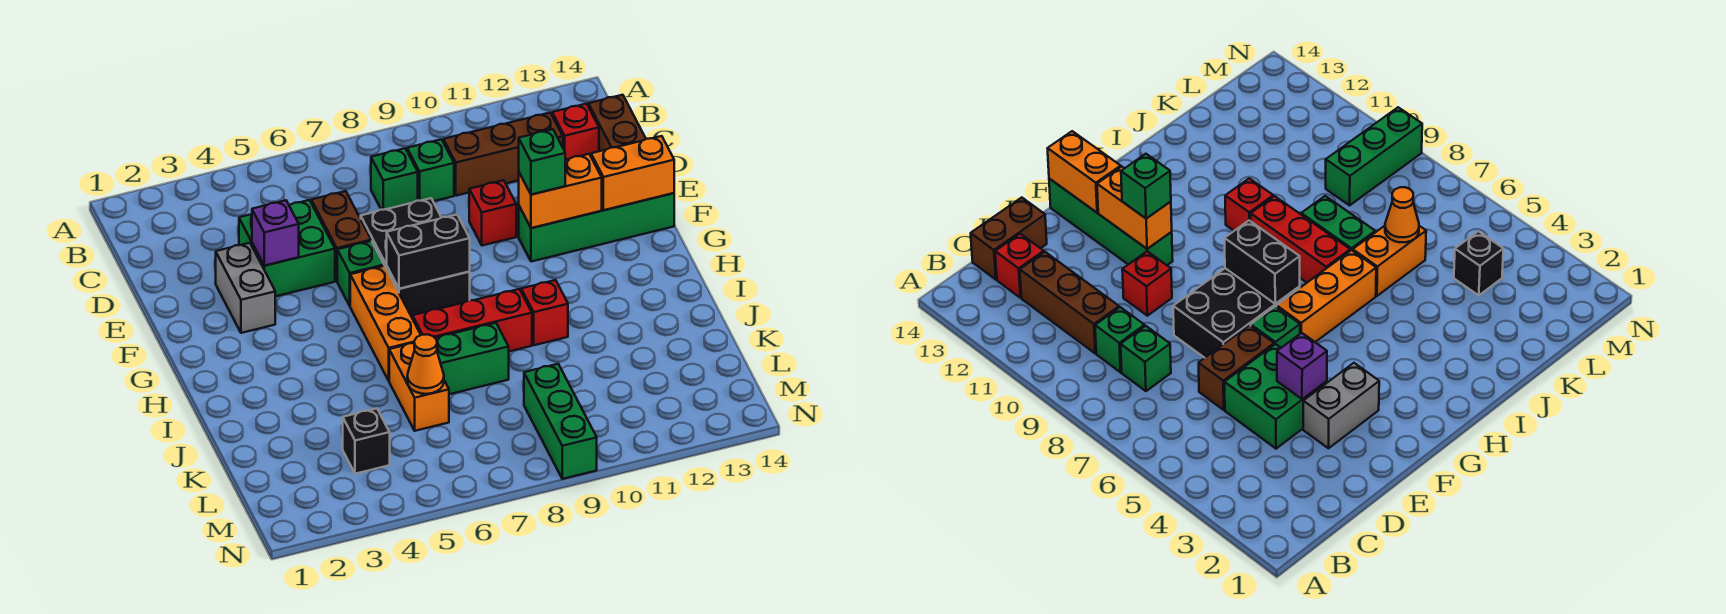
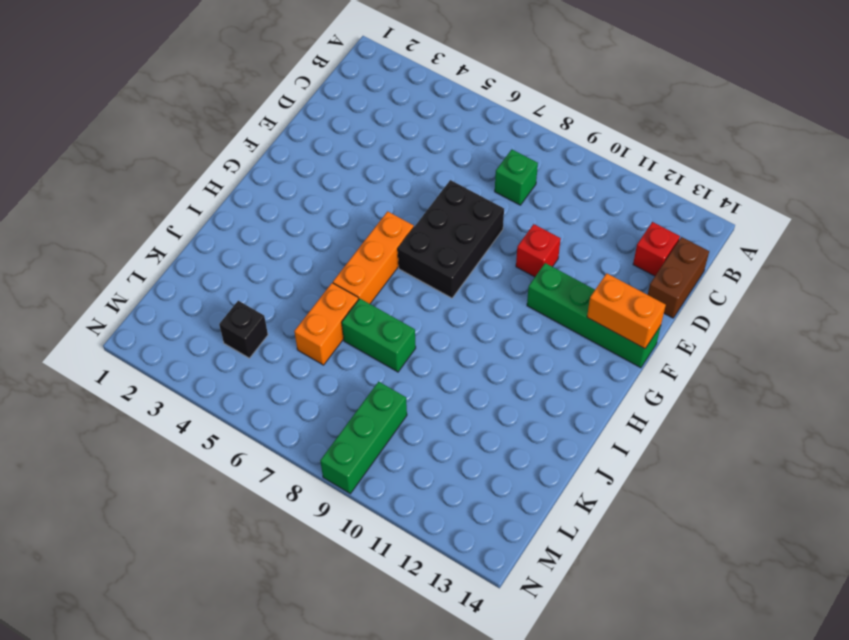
none -> green brick C9 level 1
none -> brown brick C10:C12 level 1
none -> green brick D4:E5 level 1

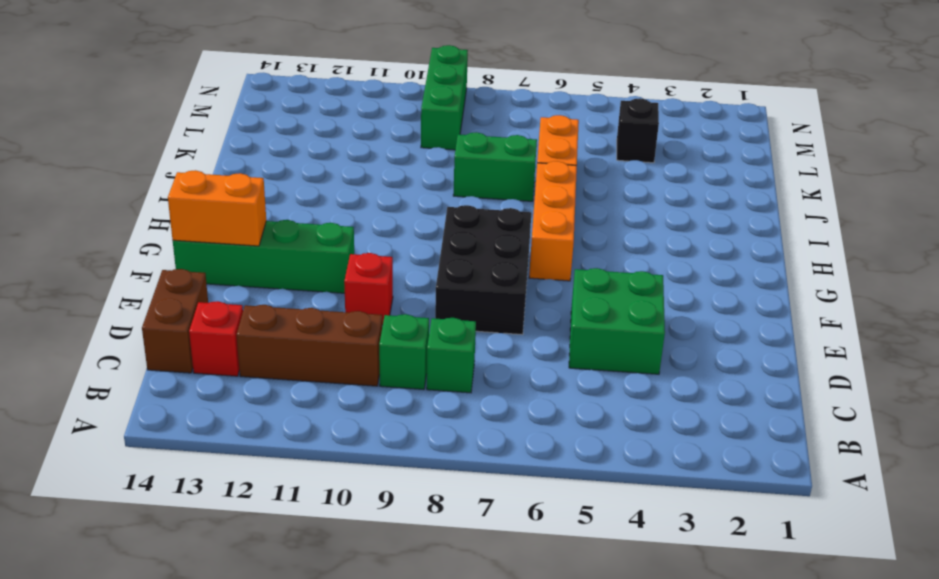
none -> brown brick D6:E6 level 1
none -> grey brick E3:F3 level 1
none -> green brick F6 level 1

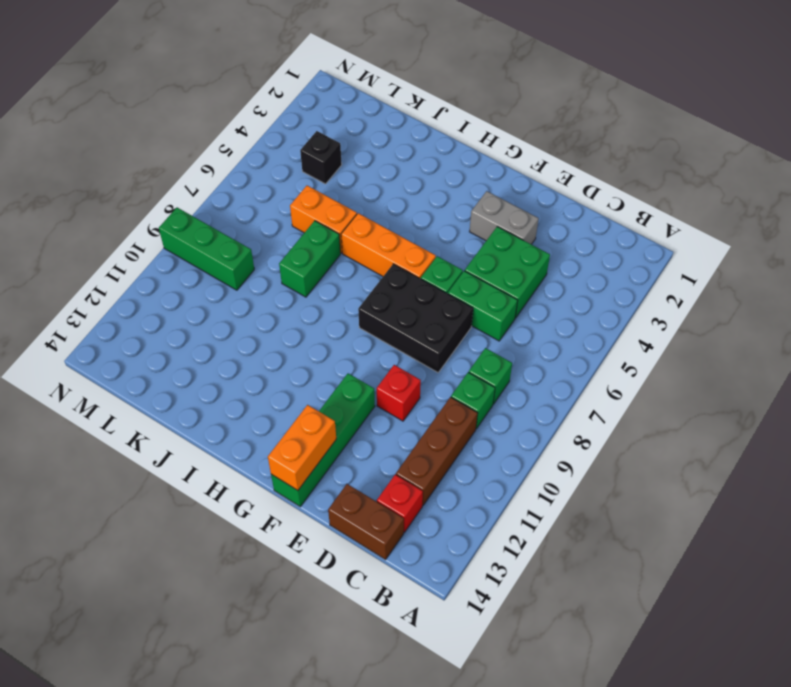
green brick D6:E6 level 1 -> brown brick D6:E6 level 1
none -> red brick I7:I9 level 1
none -> red brick I10 level 1
none -> purple brick E4 level 2

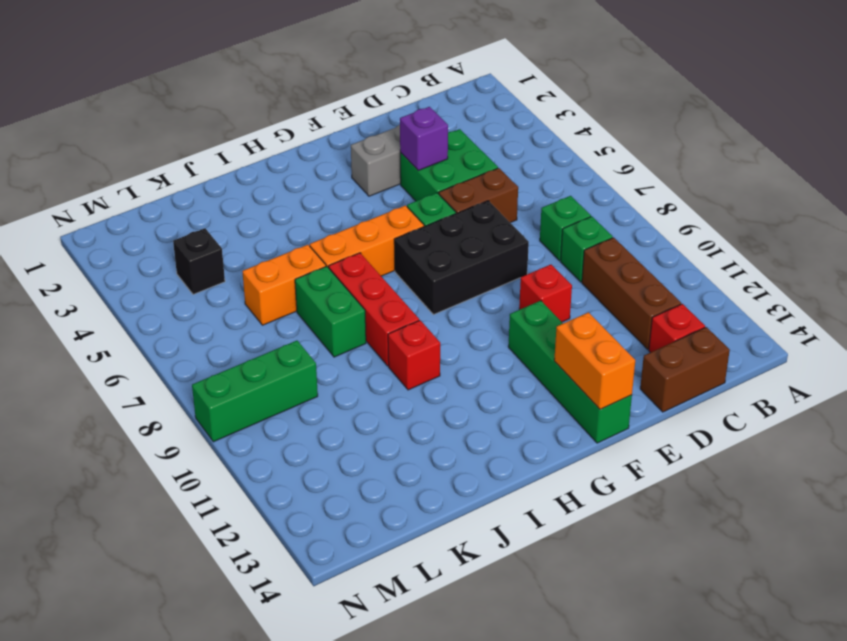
none -> orange brick F11:F12 level 2
none -> black brick G7:G8 level 2
none -> orange cone K6 level 2

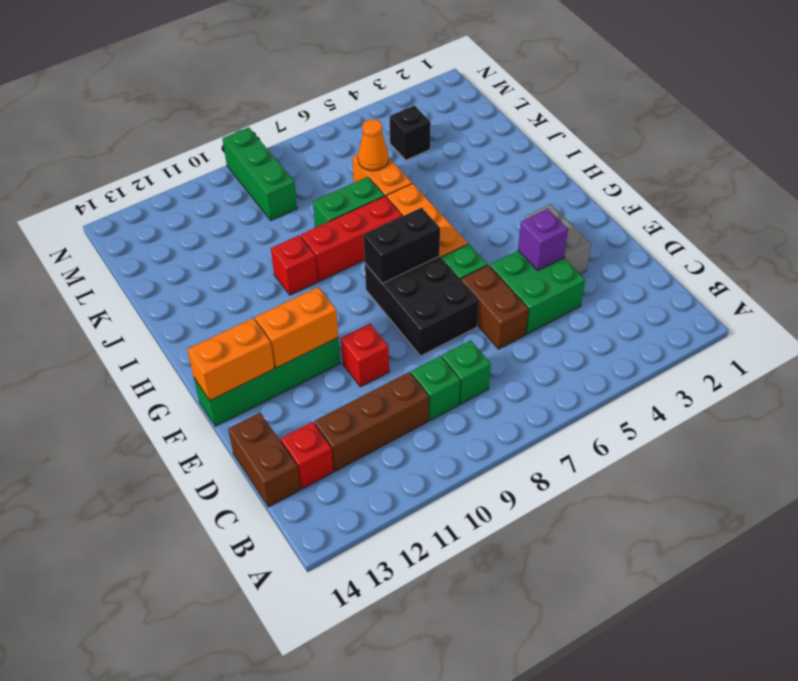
none -> green brick F11 level 3

